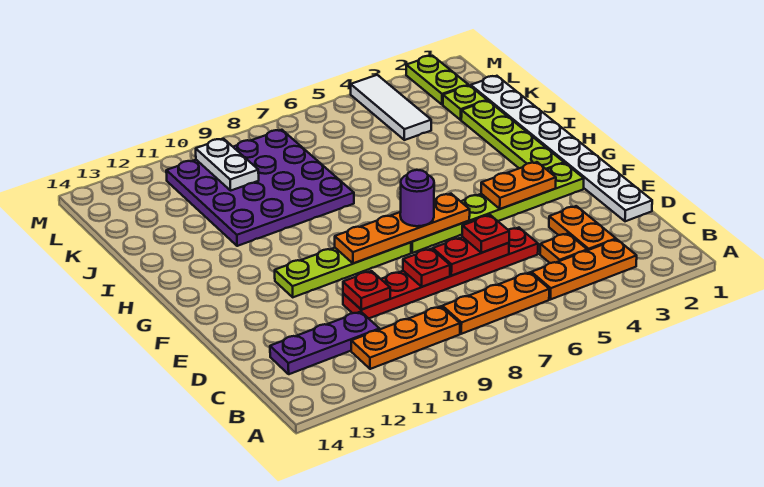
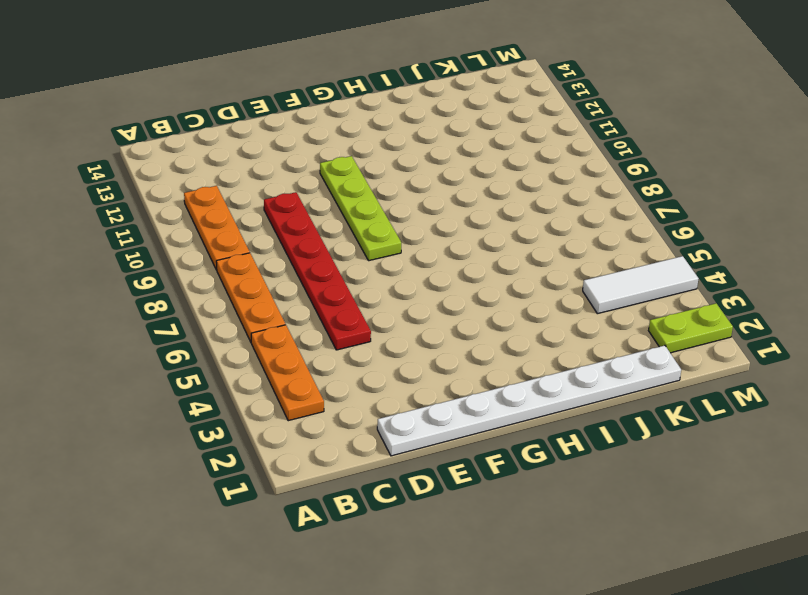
none -> orange plate C3:D3 level 1
none -> orange plate C4 level 1
none -> purple plate C11:C13 level 1

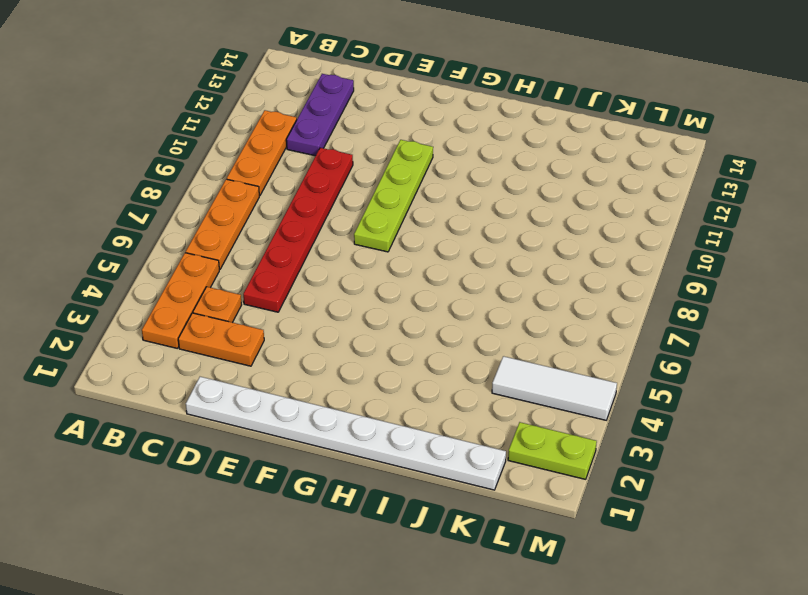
none -> lime plate F2:F7 level 1
none -> lime plate G2:J2 level 1
none -> purple plate I8:L11 level 1

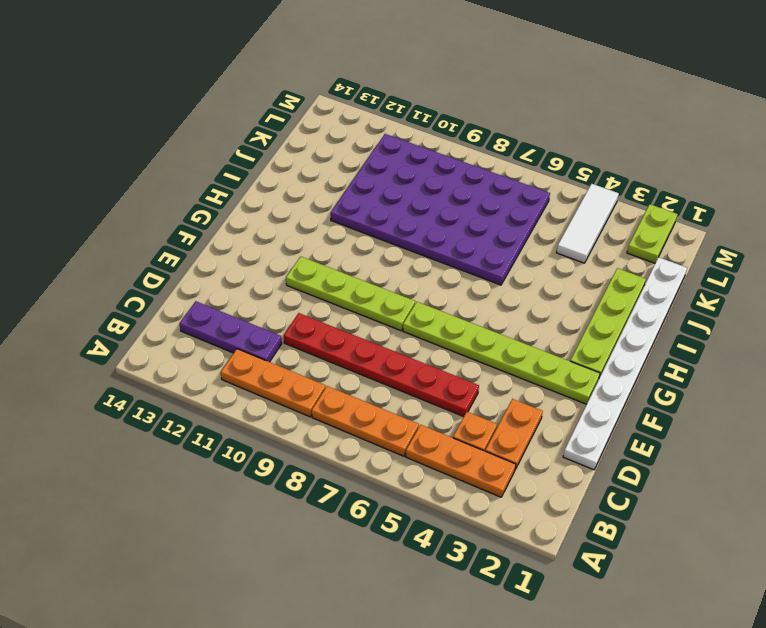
purple plate I6:L11 level 1 -> purple plate I8:L11 level 1
none -> lime plate K2 level 1
none -> red plate D6:D7 level 2
none -> red plate D8 level 2

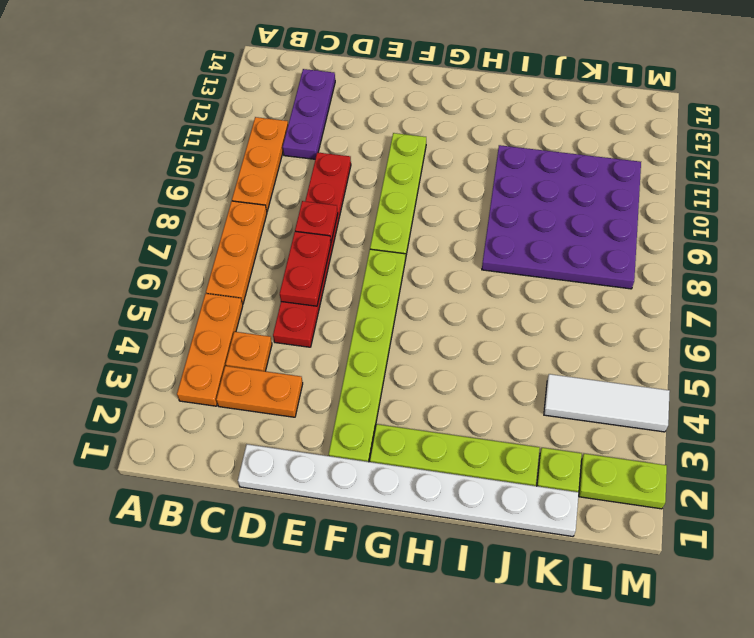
none -> red plate D10 level 2
none -> orange plate F3:F4 level 2
none -> orange plate F6:F9 level 2

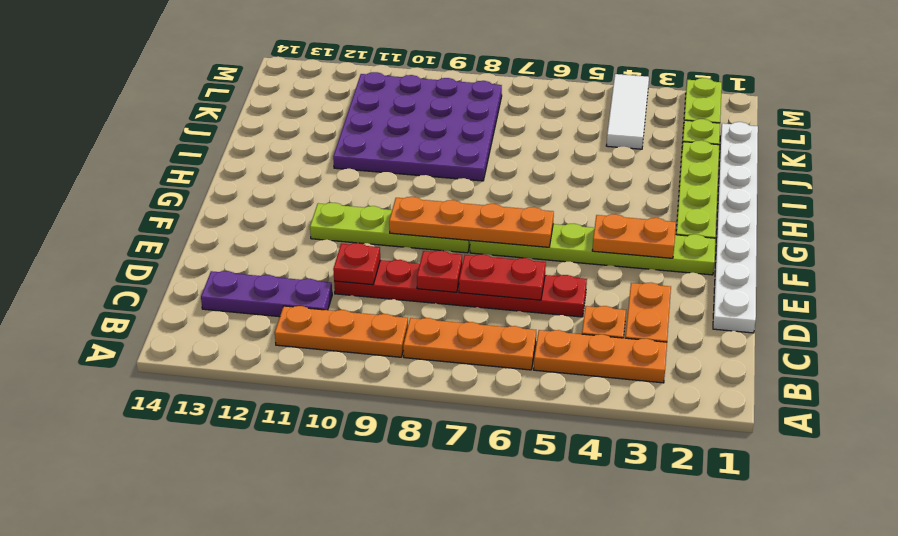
none -> white plate K10:L10 level 2
none -> red plate D6 level 3
none -> purple round brick F7 level 3

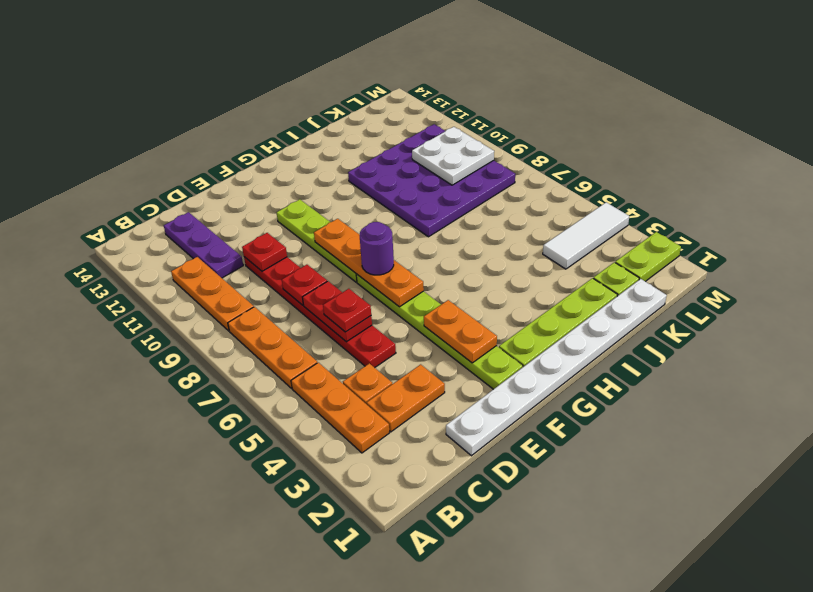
white plate K9:L10 level 2 -> white plate K10:L10 level 2

